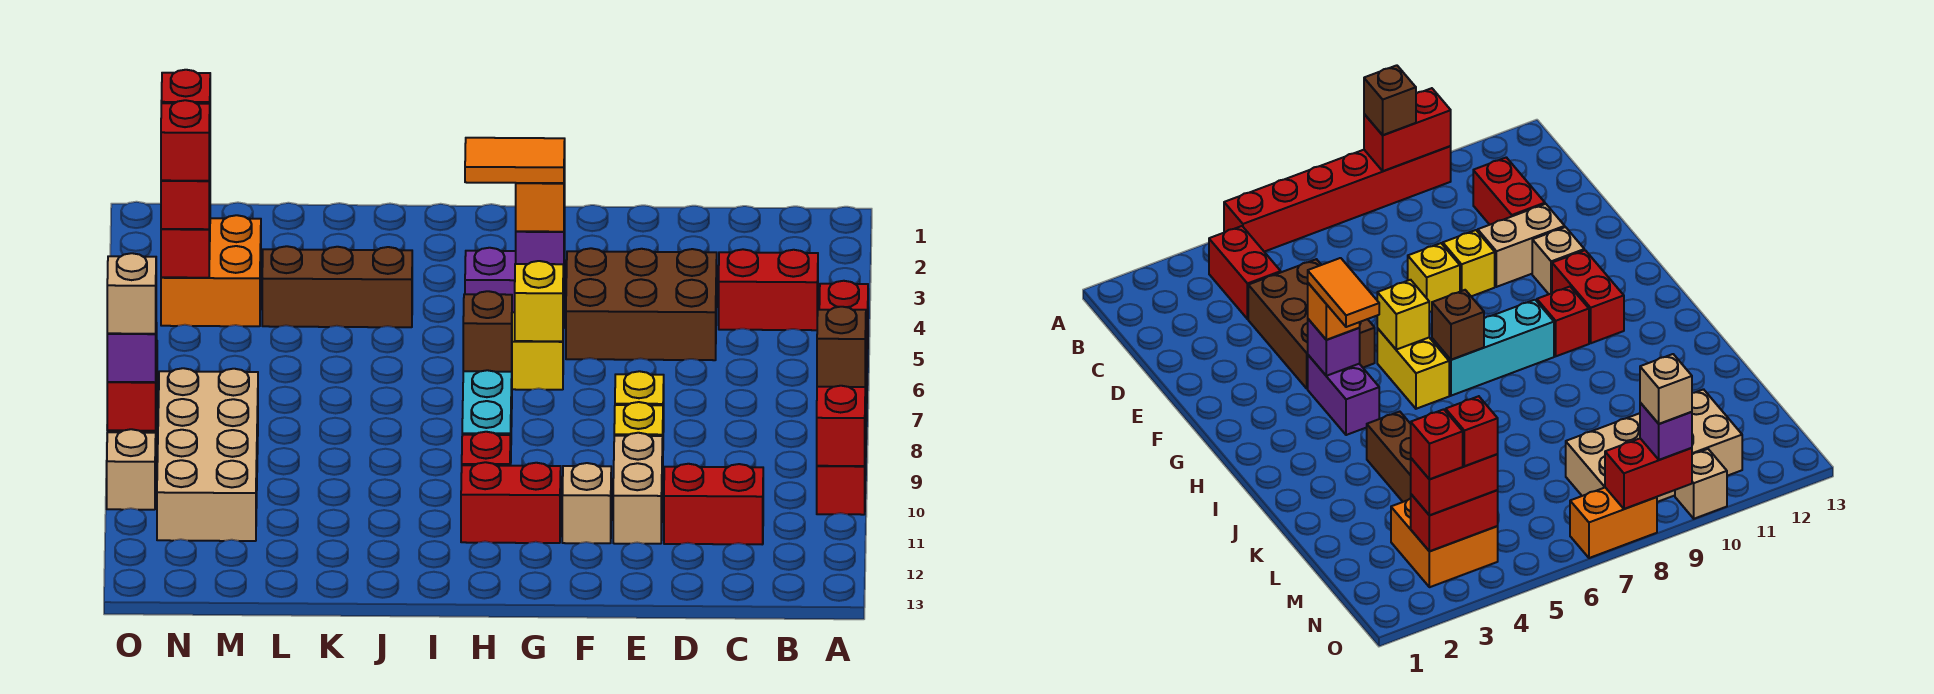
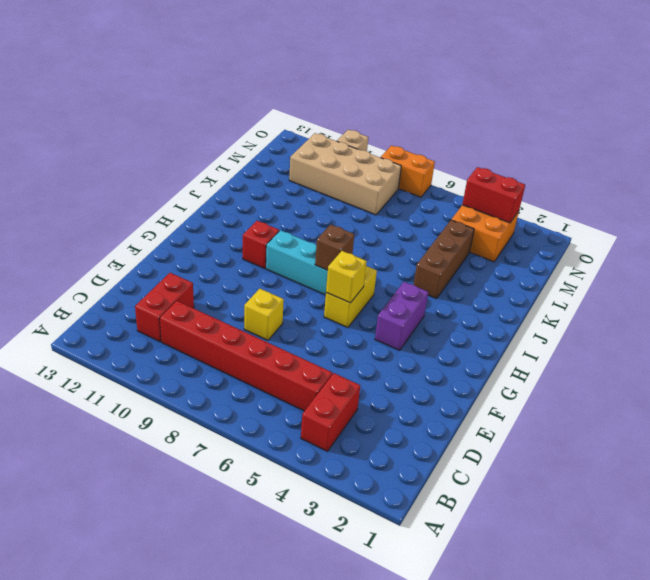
red brick C5:C10 level 1 -> red brick A5:A10 level 1
none -> brown brick D4:F5 level 1
none -> yellow brick E9 level 1
none -> tan brick E10:E11 level 1
none -> tan brick F11 level 1

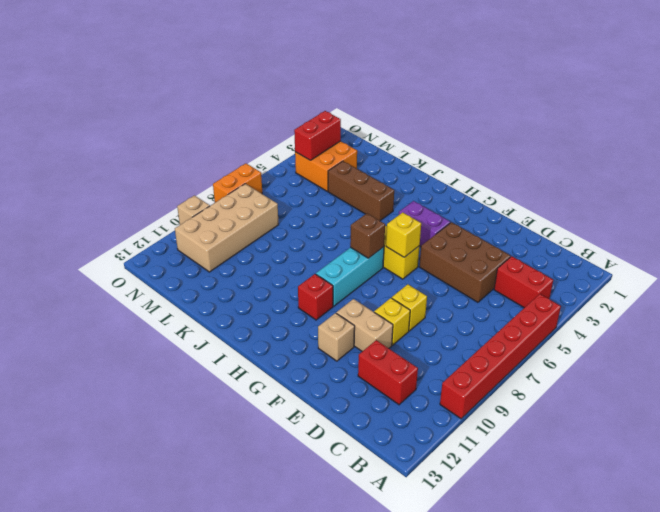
tan brick E10:F10 level 1 -> tan brick E10:E11 level 1
none -> red brick G11:H11 level 1
none -> red brick A9:A10 level 2
none -> purple brick G4 level 2
none -> red brick O8:O9 level 2

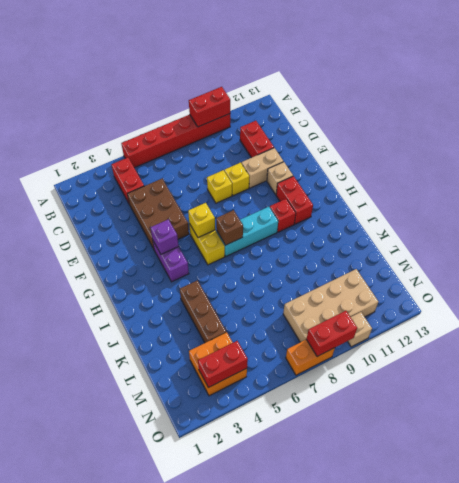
none -> brown brick A9 level 3
none -> orange brick G4 level 3
none -> red brick N3:N4 level 3
none -> purple brick O9 level 3

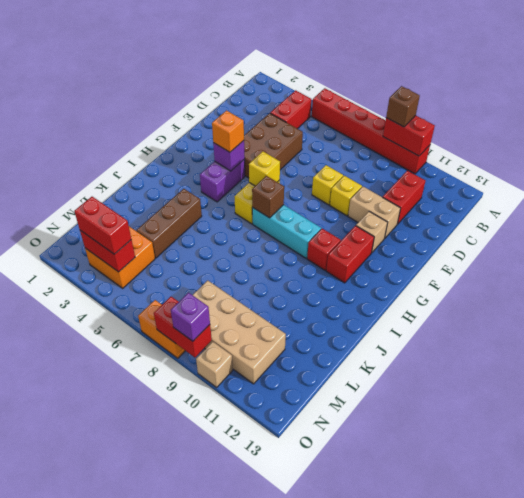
none -> orange tile G4:H4 level 4
none -> red brick N3 level 4
none -> red brick N4 level 4
none -> tan brick O9 level 4

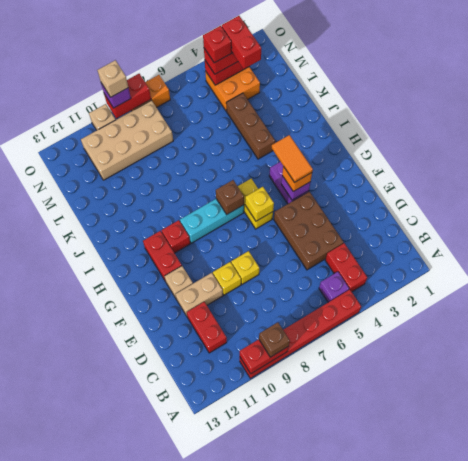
purple brick B5 level 1 -> none
red brick M3:N3 level 4 -> red brick N3 level 4

